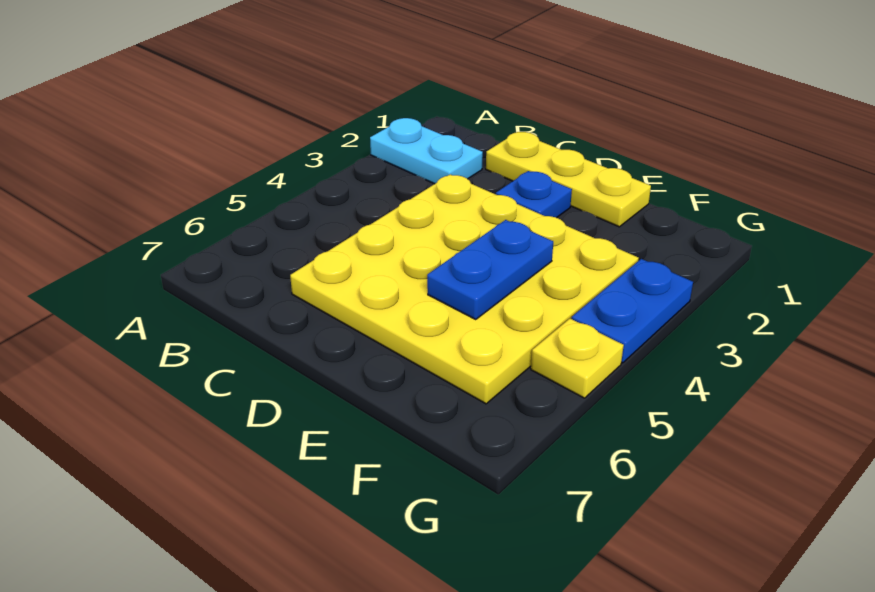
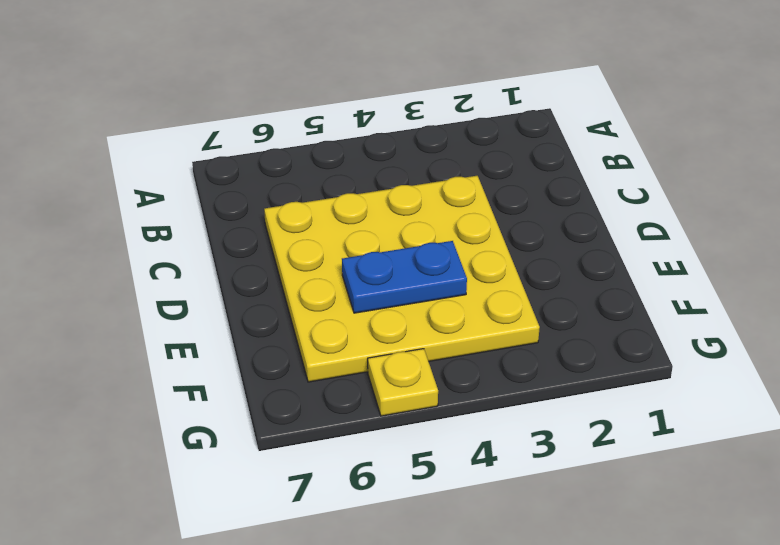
none -> cyan plate A2:B2 level 1
none -> yellow plate C1:E1 level 1

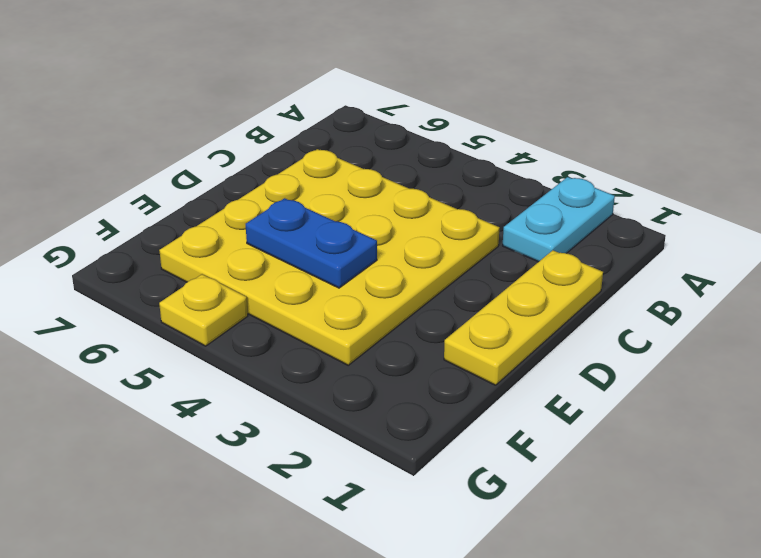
none -> blue plate D2 level 1
none -> blue plate G3:G4 level 1

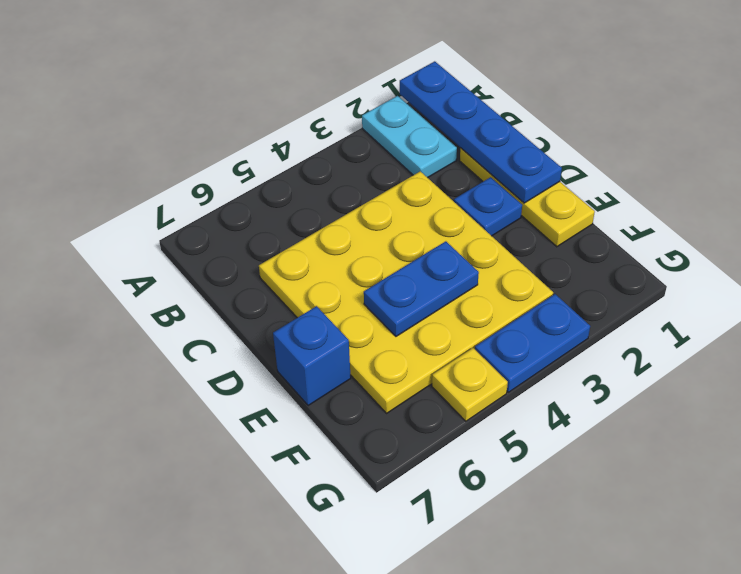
blue plate A1:D1 level 2 -> none
blue brick E7 level 1 -> none

